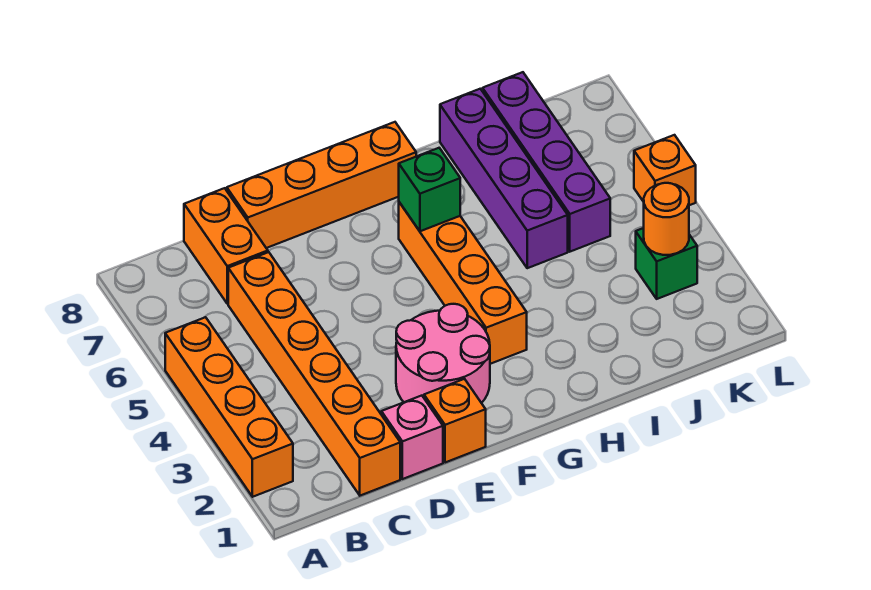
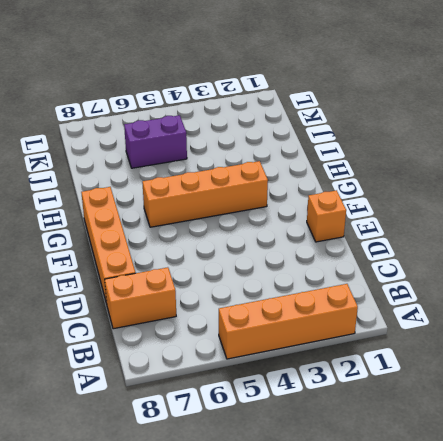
purple brick J5:J6 level 1 -> purple brick J5:J8 level 1
none -> orange brick C1:C6 level 1
none -> pink brick D1 level 1
none -> pink round brick E2:F3 level 1

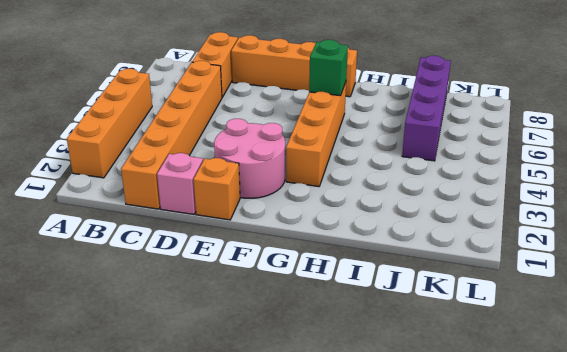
none -> purple brick I5:I8 level 1
none -> green brick K3 level 1
none -> orange brick L5 level 1

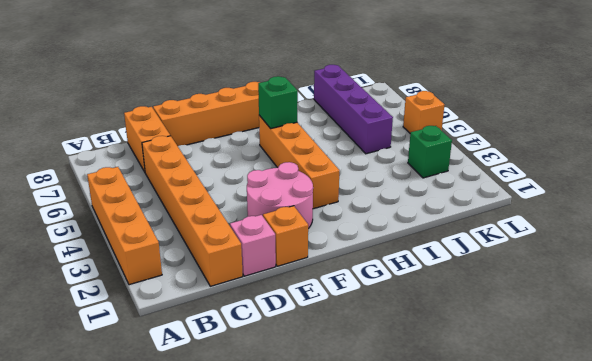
none -> purple brick I5:I8 level 1
none -> orange round brick K3 level 2

